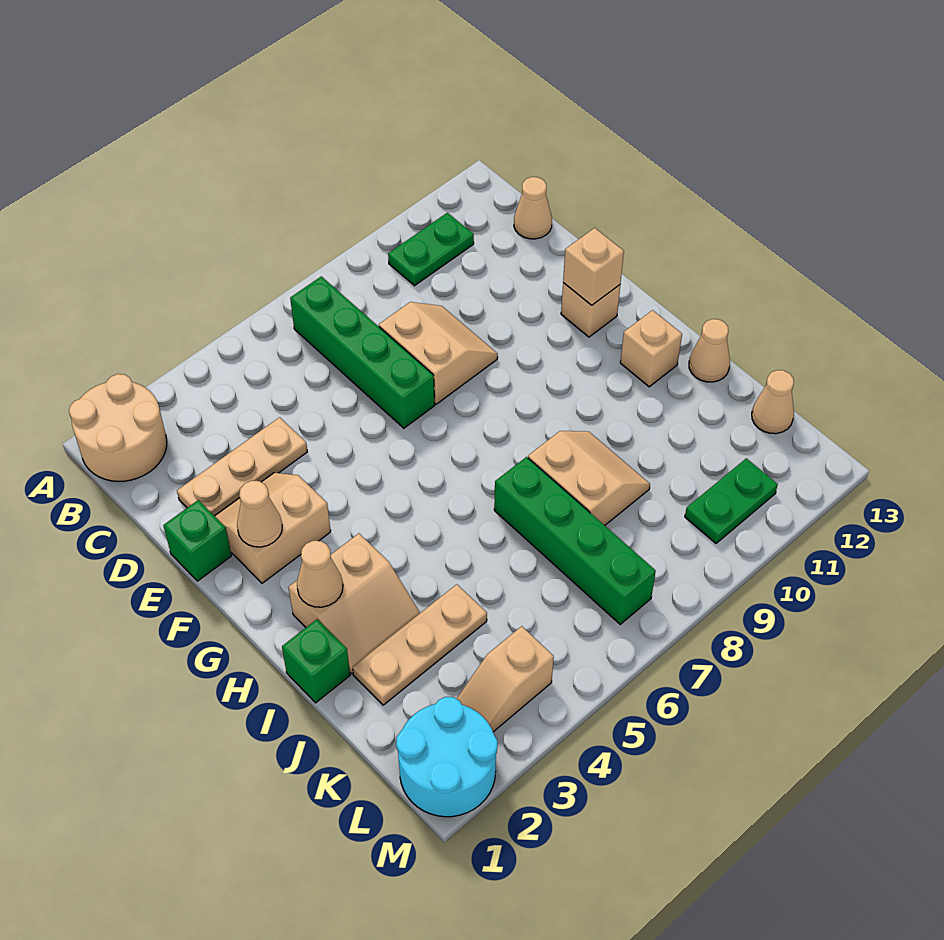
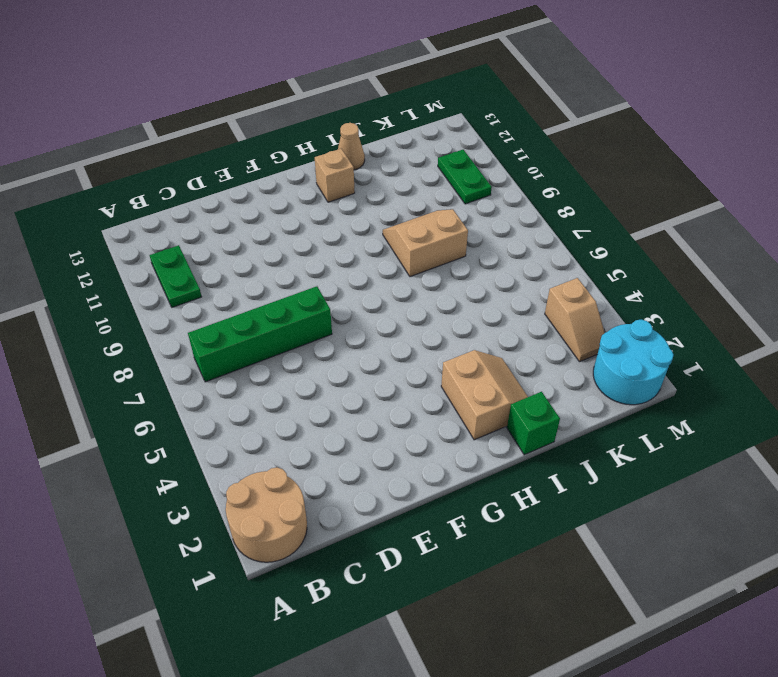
none -> tan cone C13 level 1
none -> tan plate D2:D4 level 1
none -> tan slope D8:E9 level 1 top 8

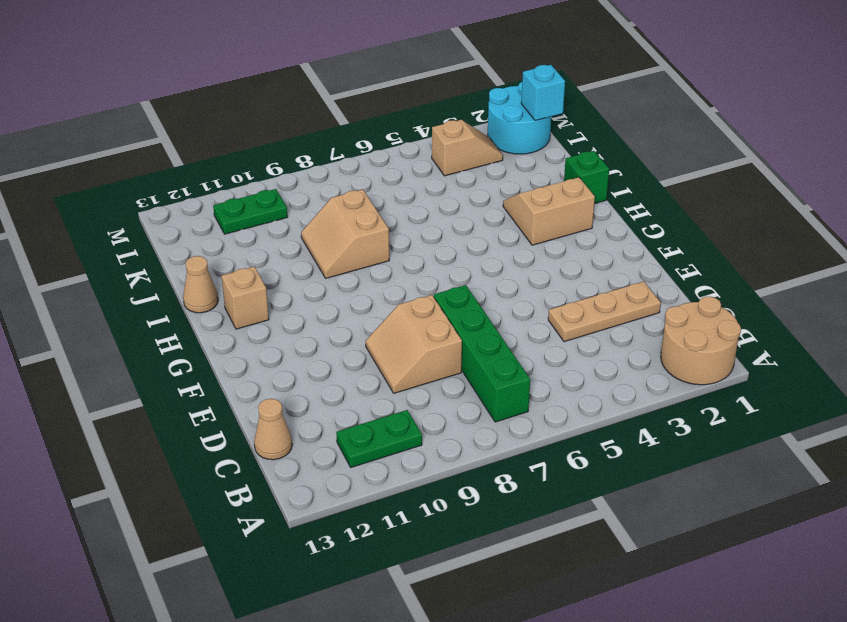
cyan brick L1 level 2 -> none
none -> green brick E1 level 1
none -> tan slope E2:F3 level 1 top F
none -> tan brick F12 level 1

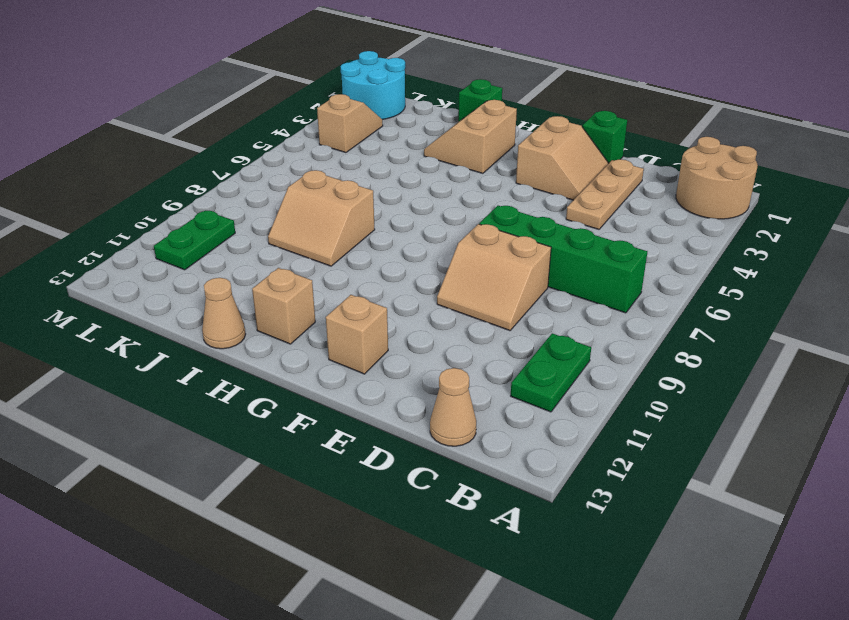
none -> green brick I7:L7 level 1
none -> tan plate J2:J4 level 1
none -> tan cone K13 level 1

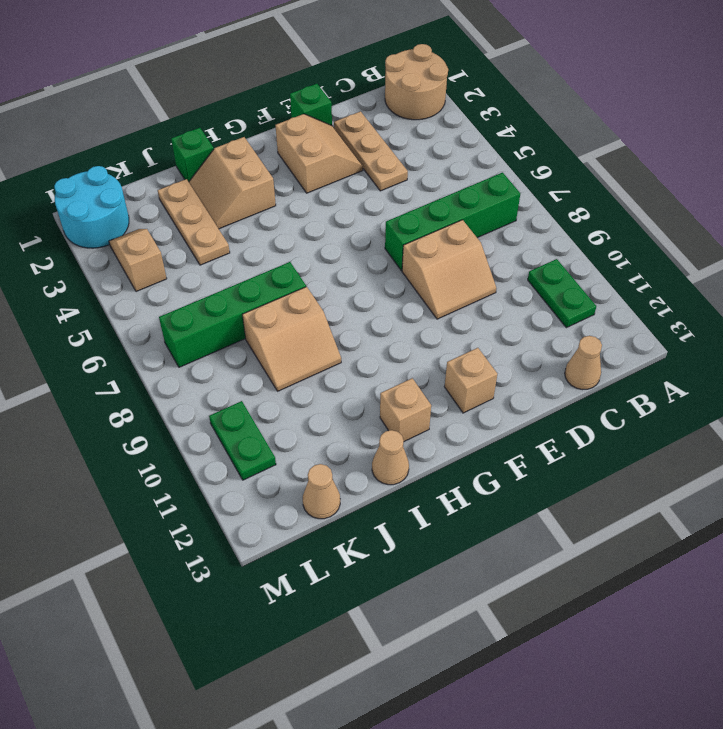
none -> tan cone F2 level 2
none -> tan brick F12 level 2
none -> tan cone H2 level 2

